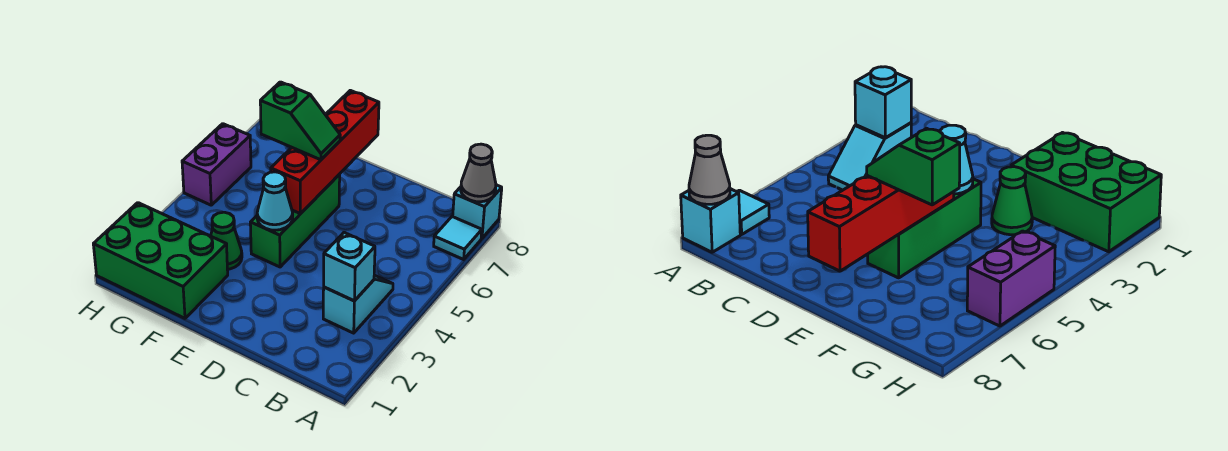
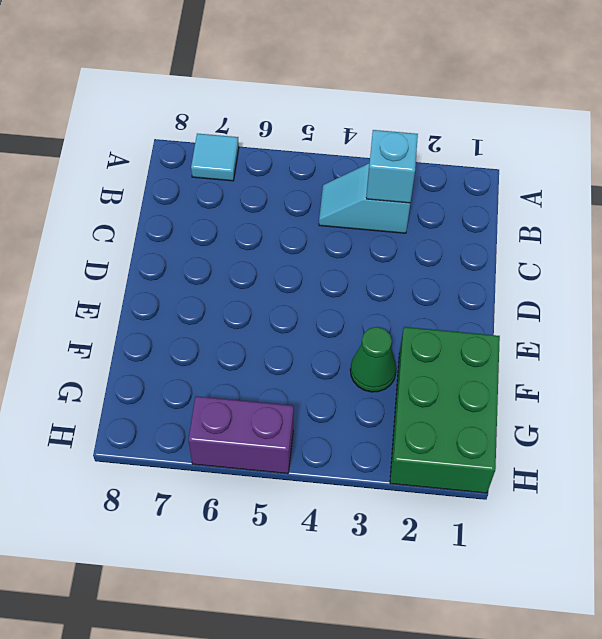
none -> cyan brick A8 level 1
none -> green brick E4:E6 level 1
none -> grey cone A8 level 2

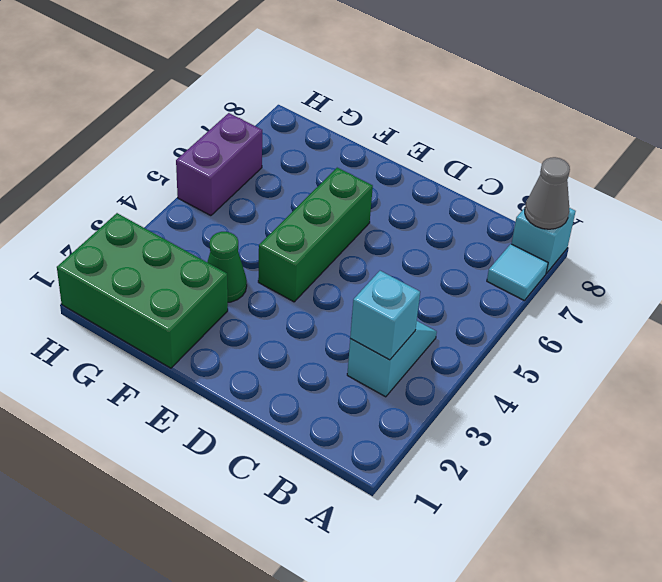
none -> cyan cone E4 level 2
none -> red brick E5:E8 level 2
none -> green slope E6:F6 level 3 top F

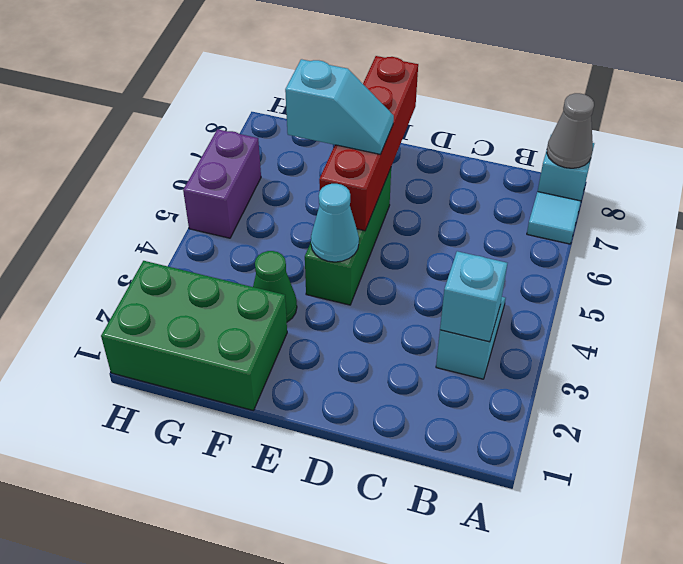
cyan slope E6:F6 level 3 top F -> green slope E6:F6 level 3 top F

